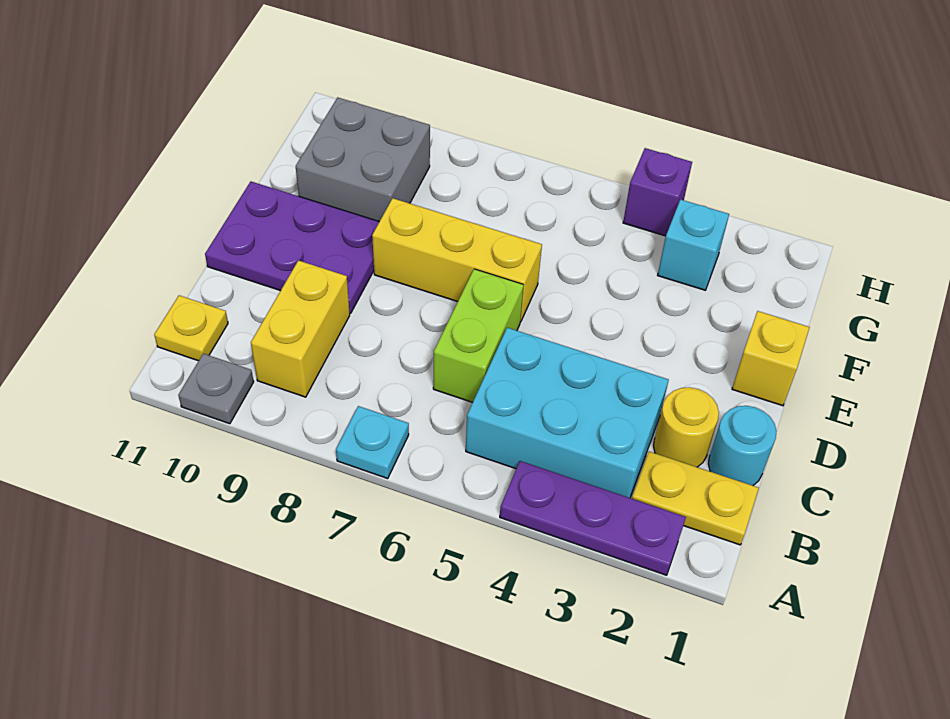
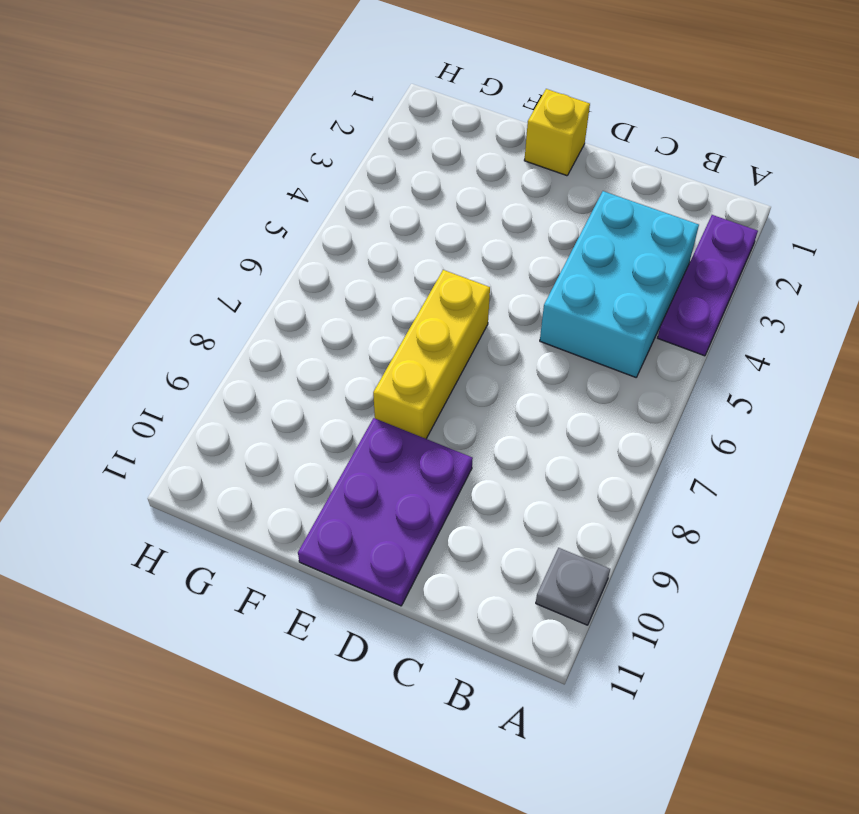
none -> cyan plate A7 level 1
none -> yellow plate B1:B2 level 1
none -> yellow brick B9:C9 level 1

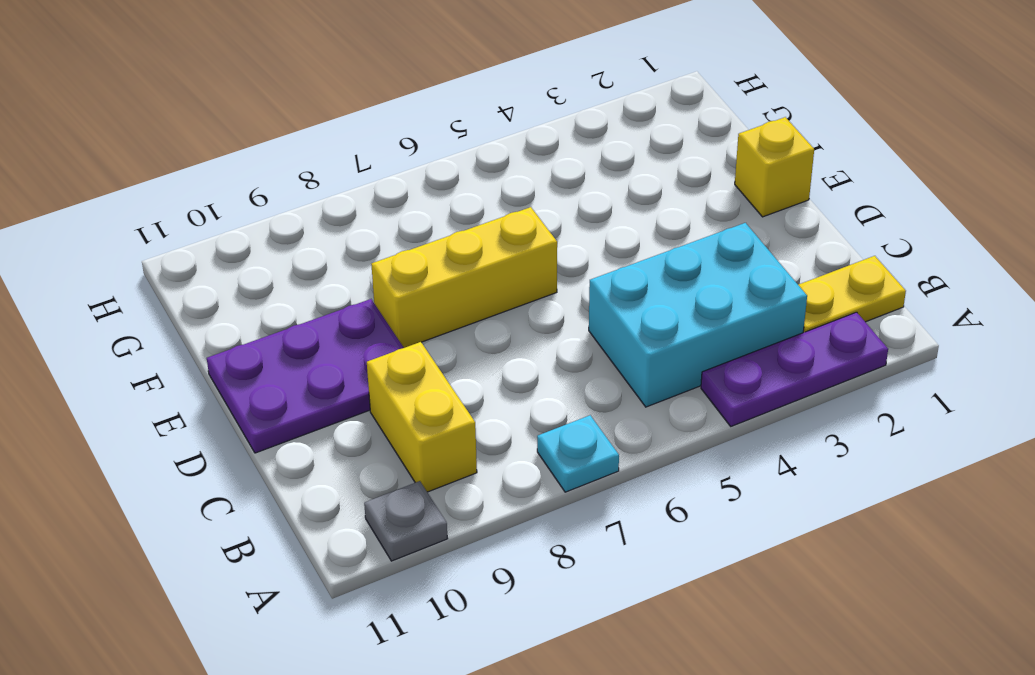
none -> yellow plate B11 level 1
none -> cyan round brick C1 level 1
none -> yellow round brick C2 level 1

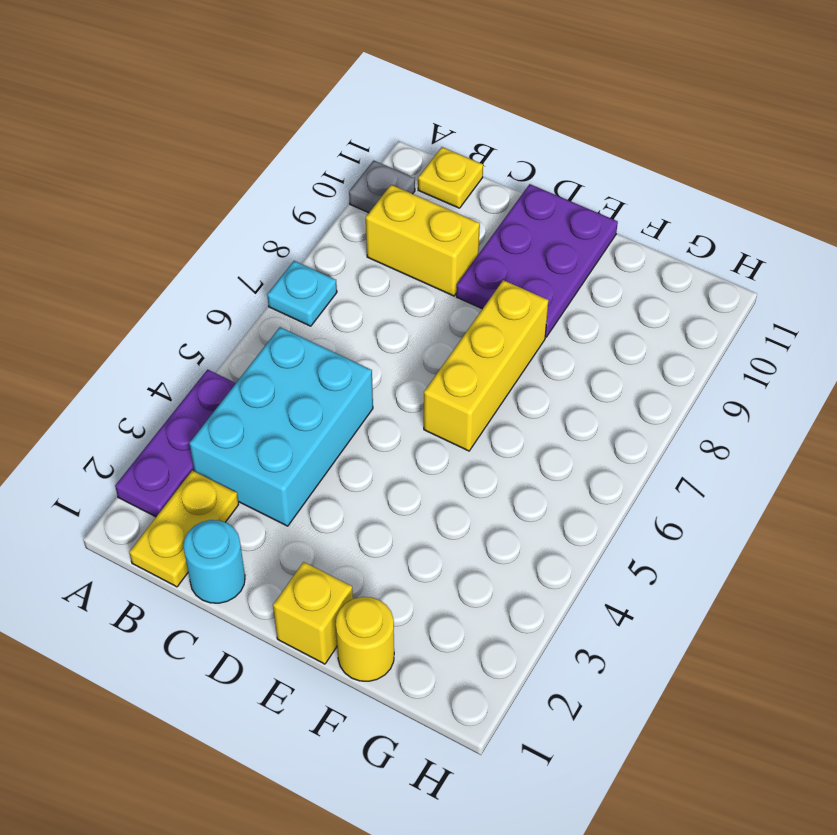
yellow round brick F1 level 1 -> yellow round brick C2 level 1
none -> lime brick C6:D6 level 1
none -> grey brick F9:G10 level 1
none -> cyan brick G3 level 1

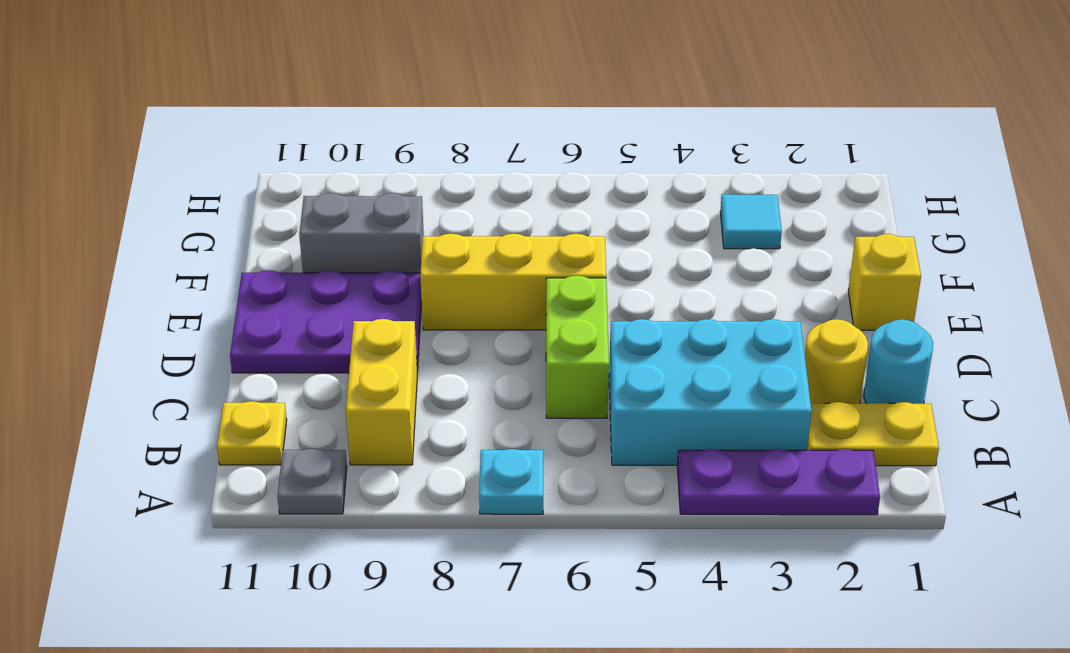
grey brick F9:F10 level 1 -> grey brick F9:G10 level 1
cyan tile G3 level 1 -> cyan brick G3 level 1
none -> purple brick H4 level 1

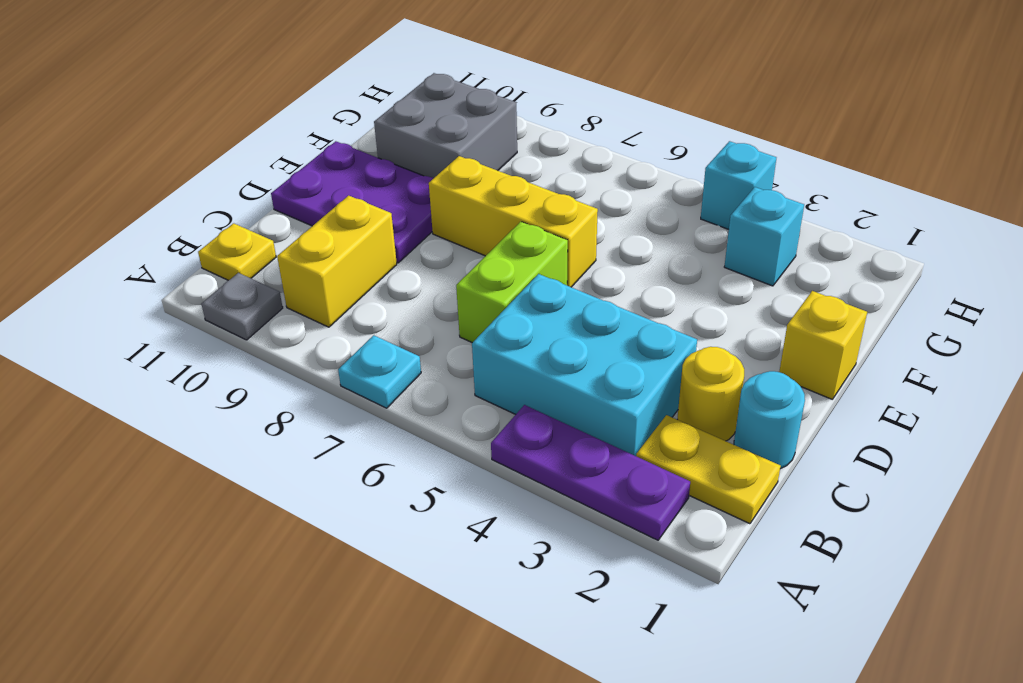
cyan brick H4 level 1 -> purple brick H4 level 1

